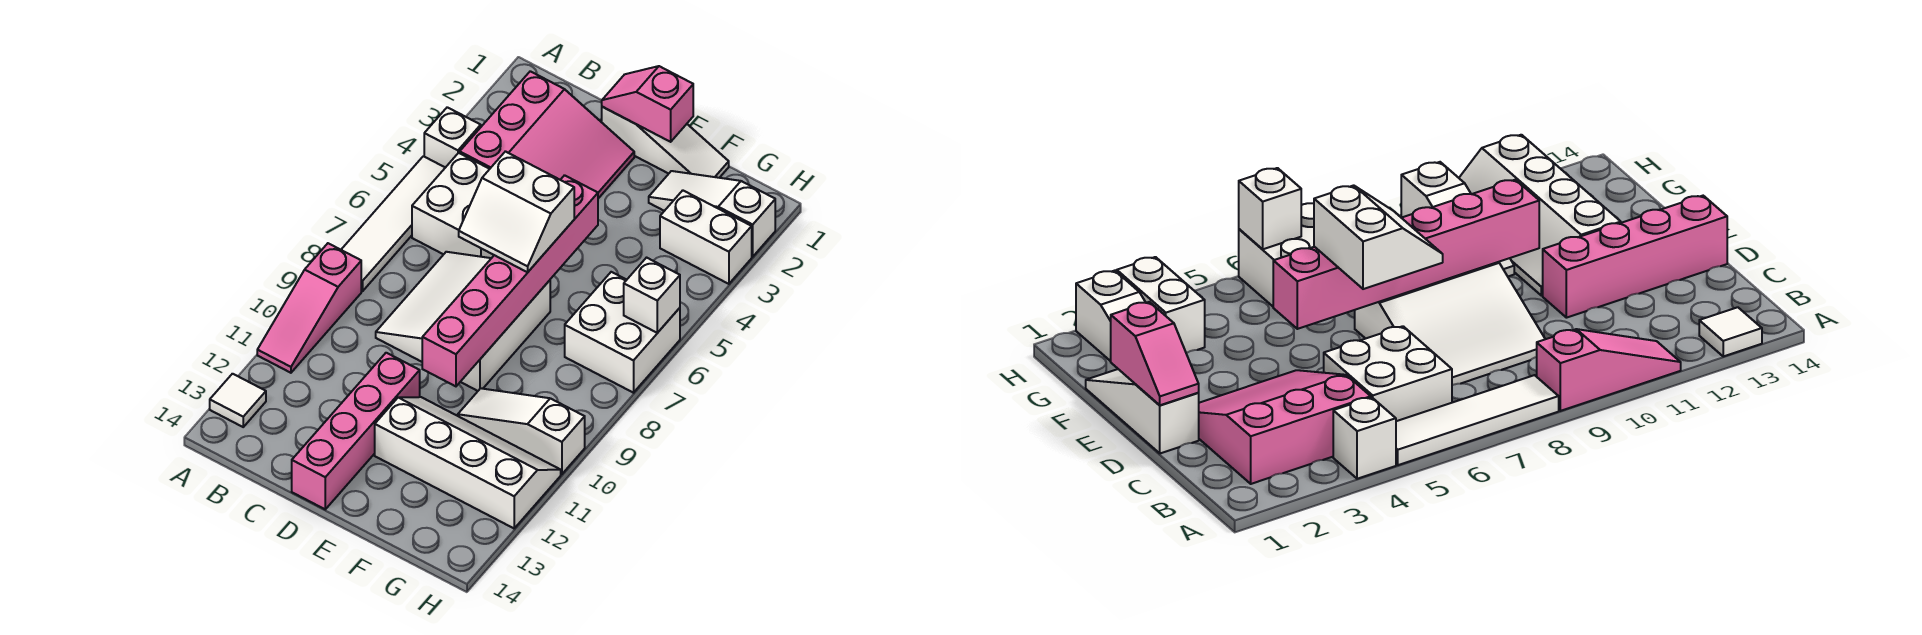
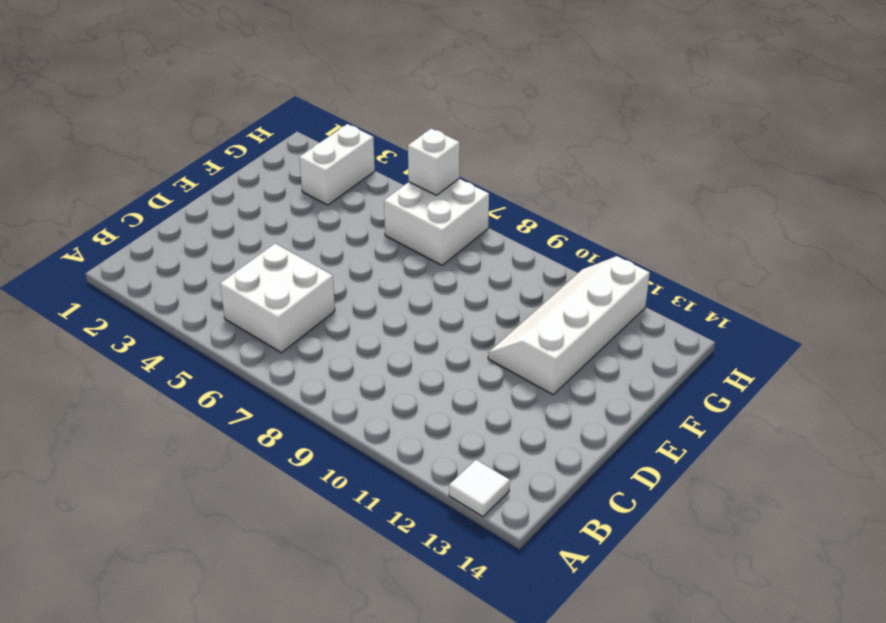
none -> white brick A4 level 1
none -> white tile A5:A8 level 1
none -> pink slope A9:A11 level 1 top 9

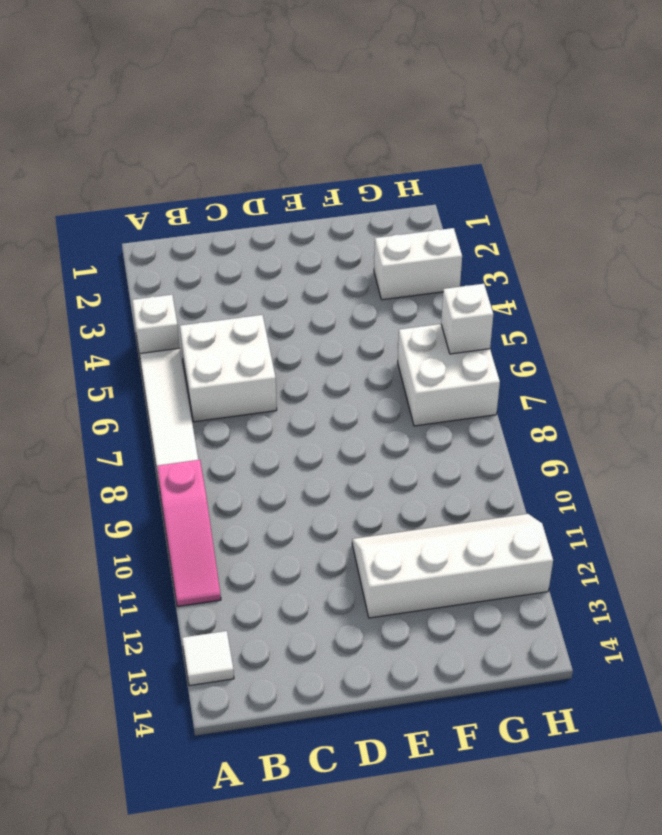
none -> pink slope B2:D4 level 1 top B
none -> white slope C7:E9 level 1 top E
none -> white slope D1:F1 level 1 top D

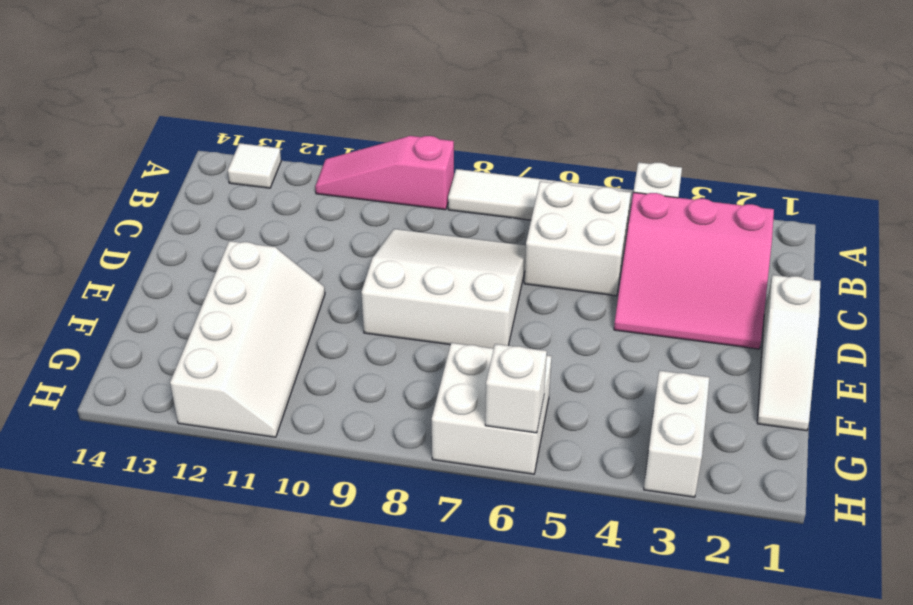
none -> pink brick D11:D14 level 1
none -> white slope F2:H2 level 1 top H
none -> white slope F10:H10 level 1 top H

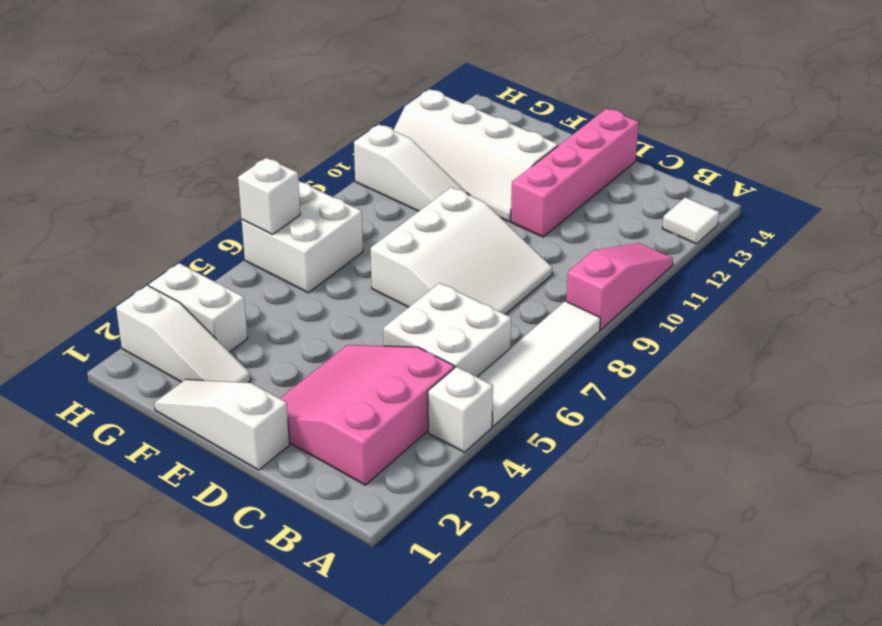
none -> pink slope D1:E1 level 2 top E
none -> pink brick E5:E10 level 2
none -> white slope D6:E7 level 3 top 6

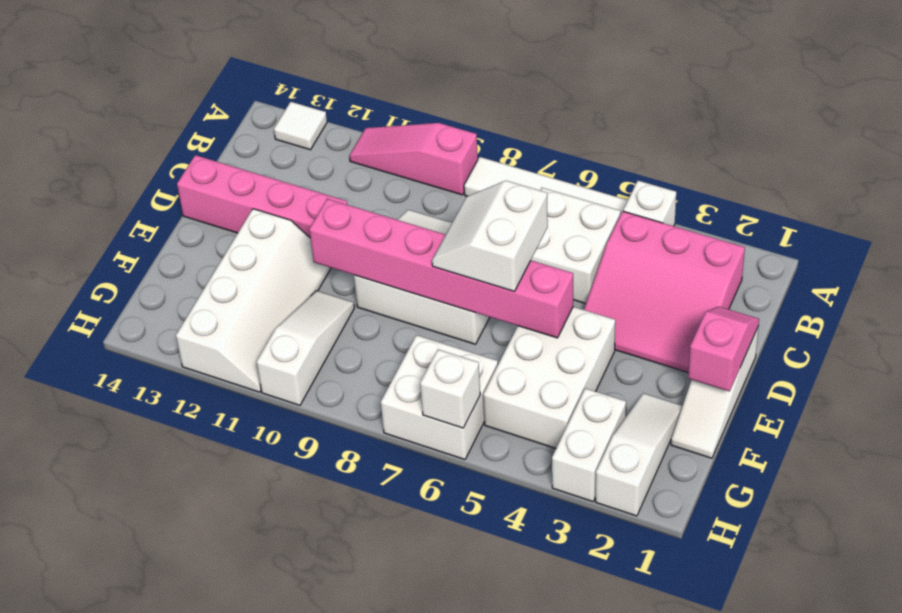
white brick E4:G5 level 1 -> none

